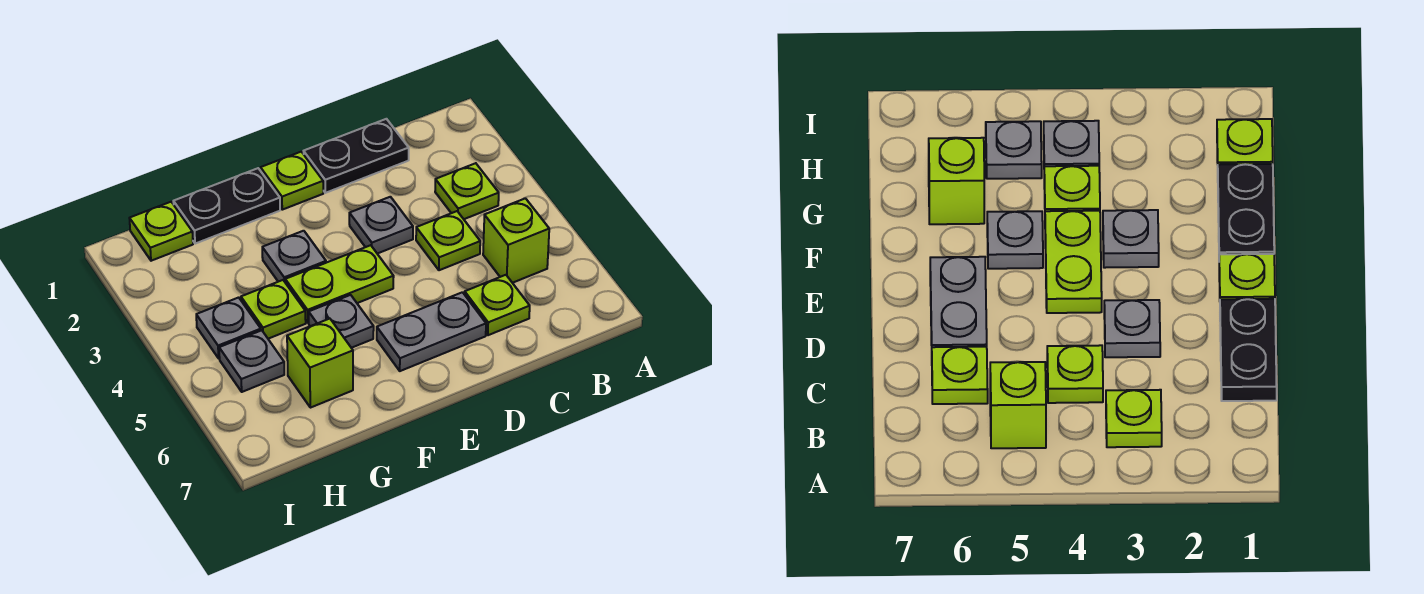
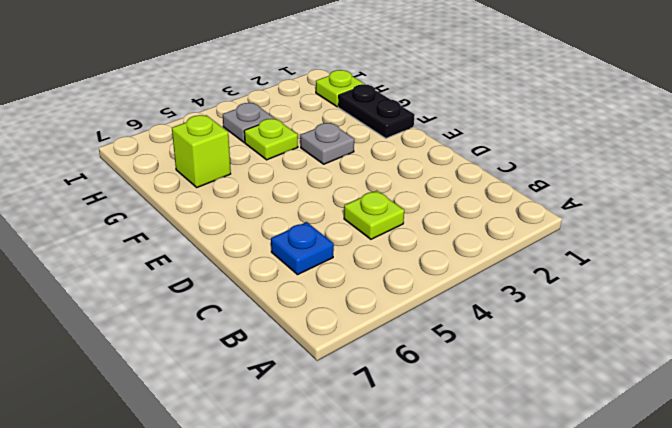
blue plate C6 level 1 -> lime plate C6 level 1
none -> lime plate B3 level 1
none -> lime brick B5 level 1
none -> black plate C1:D1 level 1

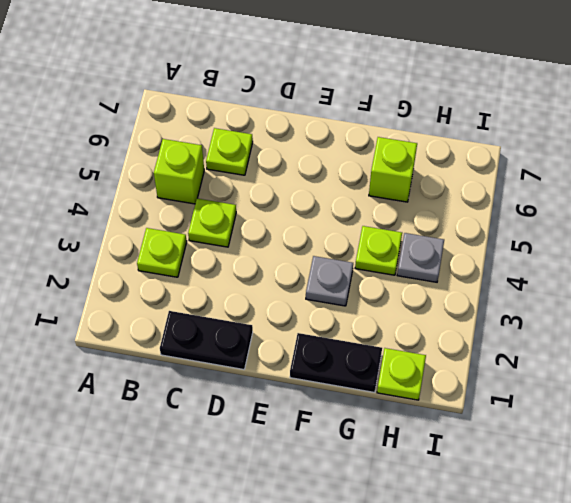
none -> grey plate D3 level 1
none -> grey plate D6:E6 level 1
none -> lime plate E1 level 1

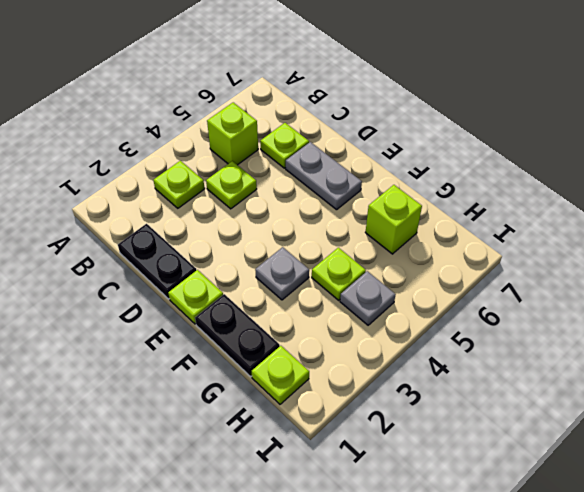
none -> grey plate D3 level 1
none -> lime plate E4:F4 level 1
none -> grey plate F5 level 1

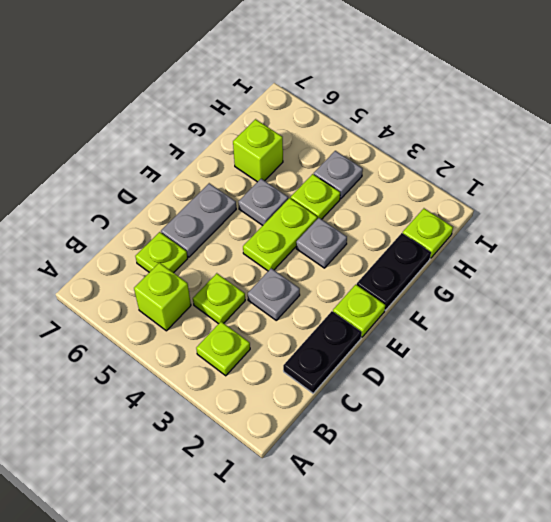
none -> grey plate H5 level 1

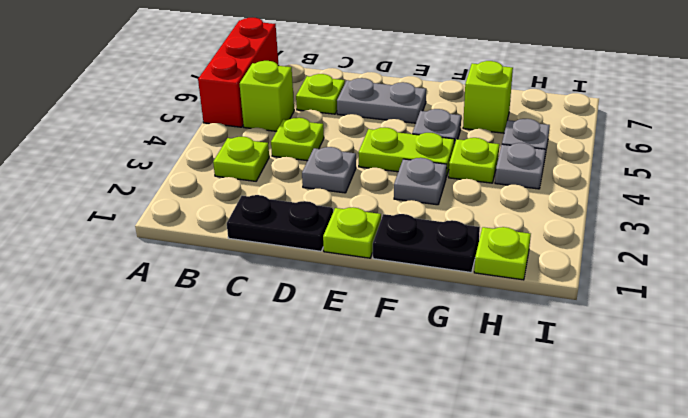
red brick A5:A7 level 1 -> none

